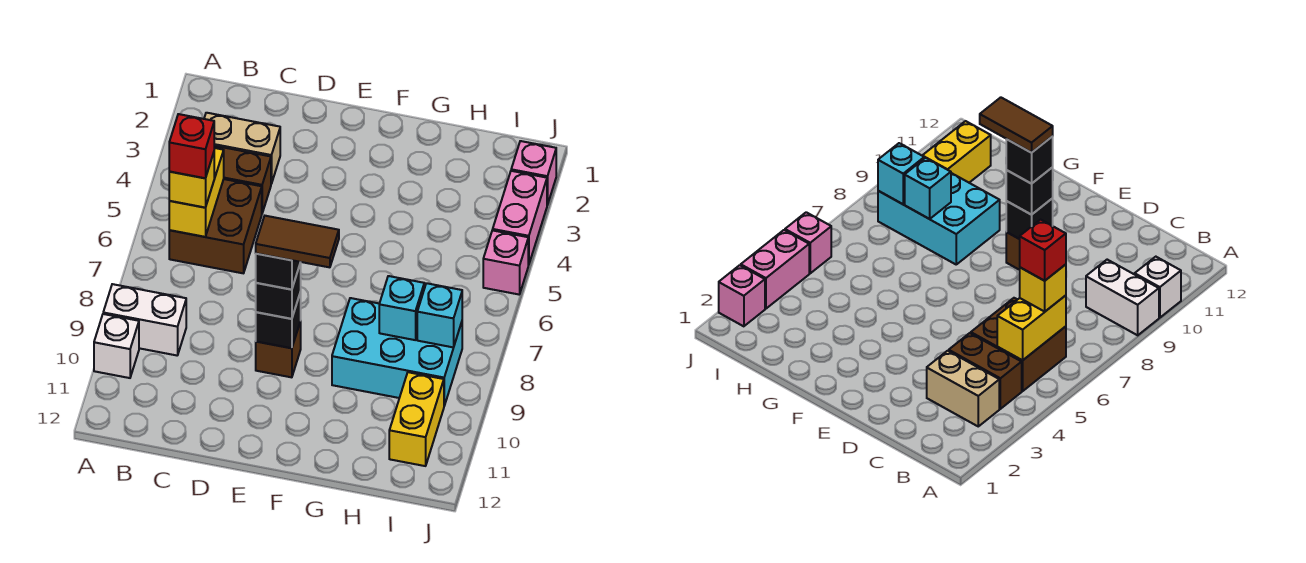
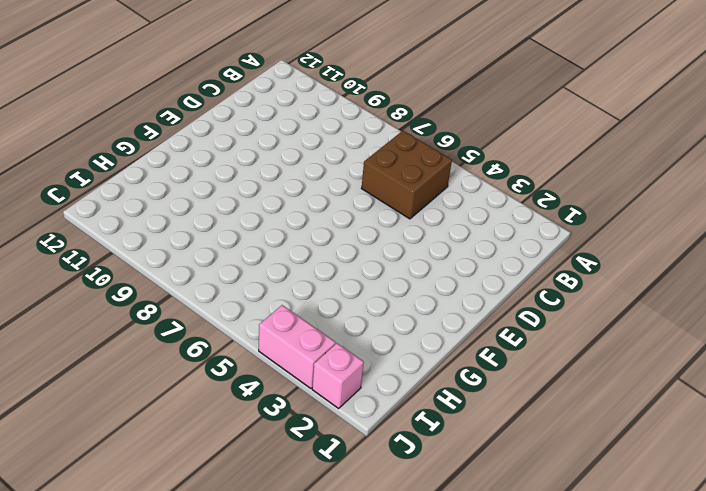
none -> white brick A9:B9 level 1
none -> white brick A10 level 1
none -> tan brick B3:C3 level 1

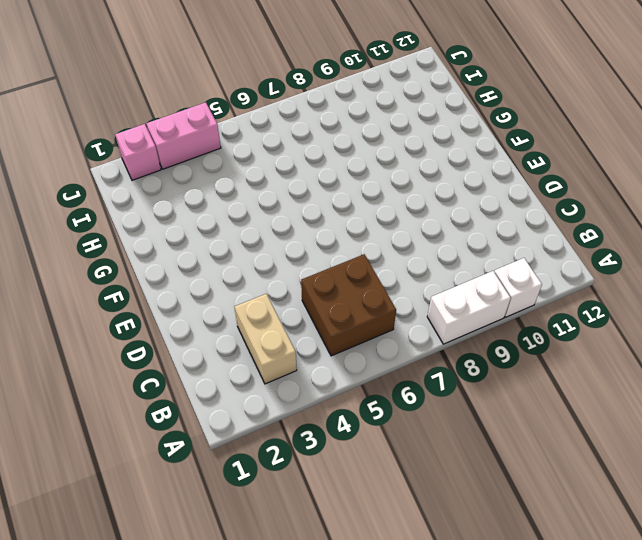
white brick A8:A9 level 1 -> white brick A9:B9 level 1
none -> brown brick B4:C4 level 1
none -> brown brick E9 level 1
none -> cyan brick G8:I9 level 1

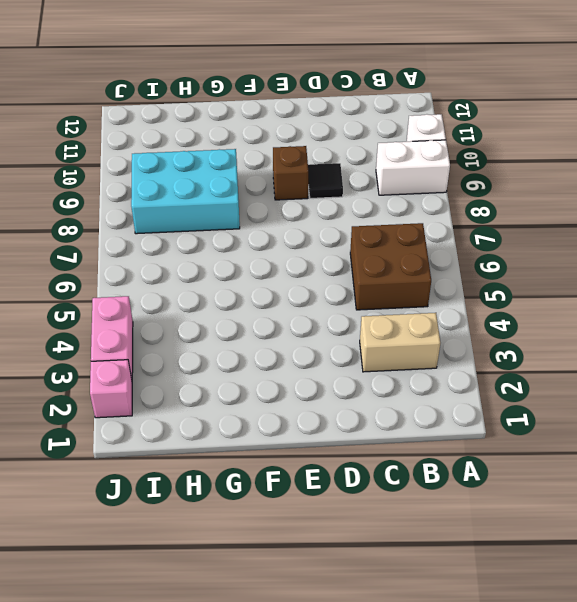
black tile D9 level 1 -> none
none -> brown brick B4:C4 level 1
none -> yellow brick I10:I11 level 1
none -> pink brick J5 level 1

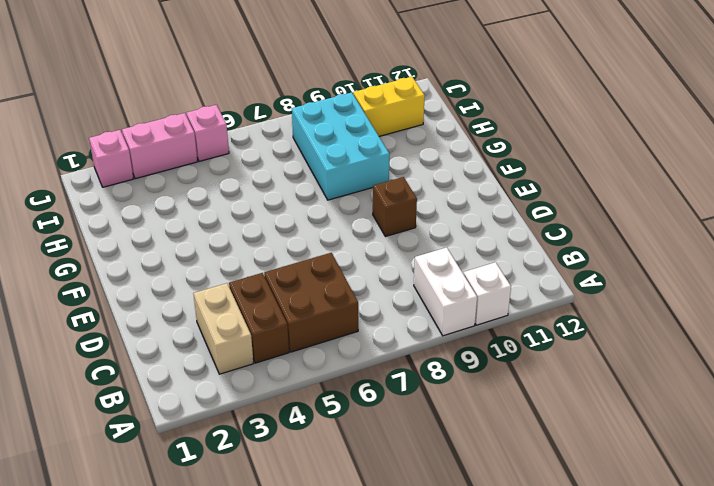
none -> yellow brick B5:B6 level 2
none -> black brick E9 level 2
none -> cyan brick H8 level 2

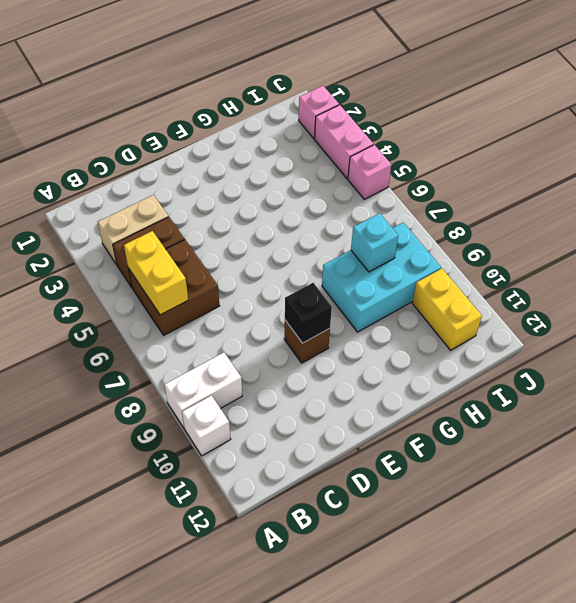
none -> cyan brick I8 level 2
none -> yellow brick B6 level 3
none -> black brick E9 level 3

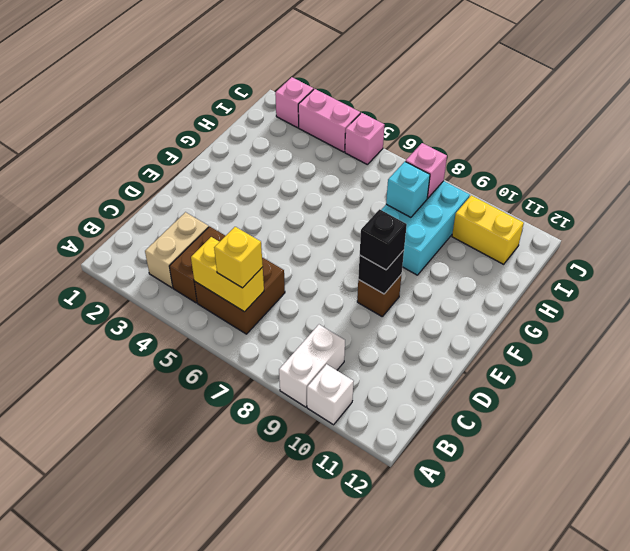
pink brick I8 level 2 -> cyan brick I8 level 2
none -> red brick B6 level 4
none -> black brick E9 level 4
none -> brown tile E9:F9 level 5

